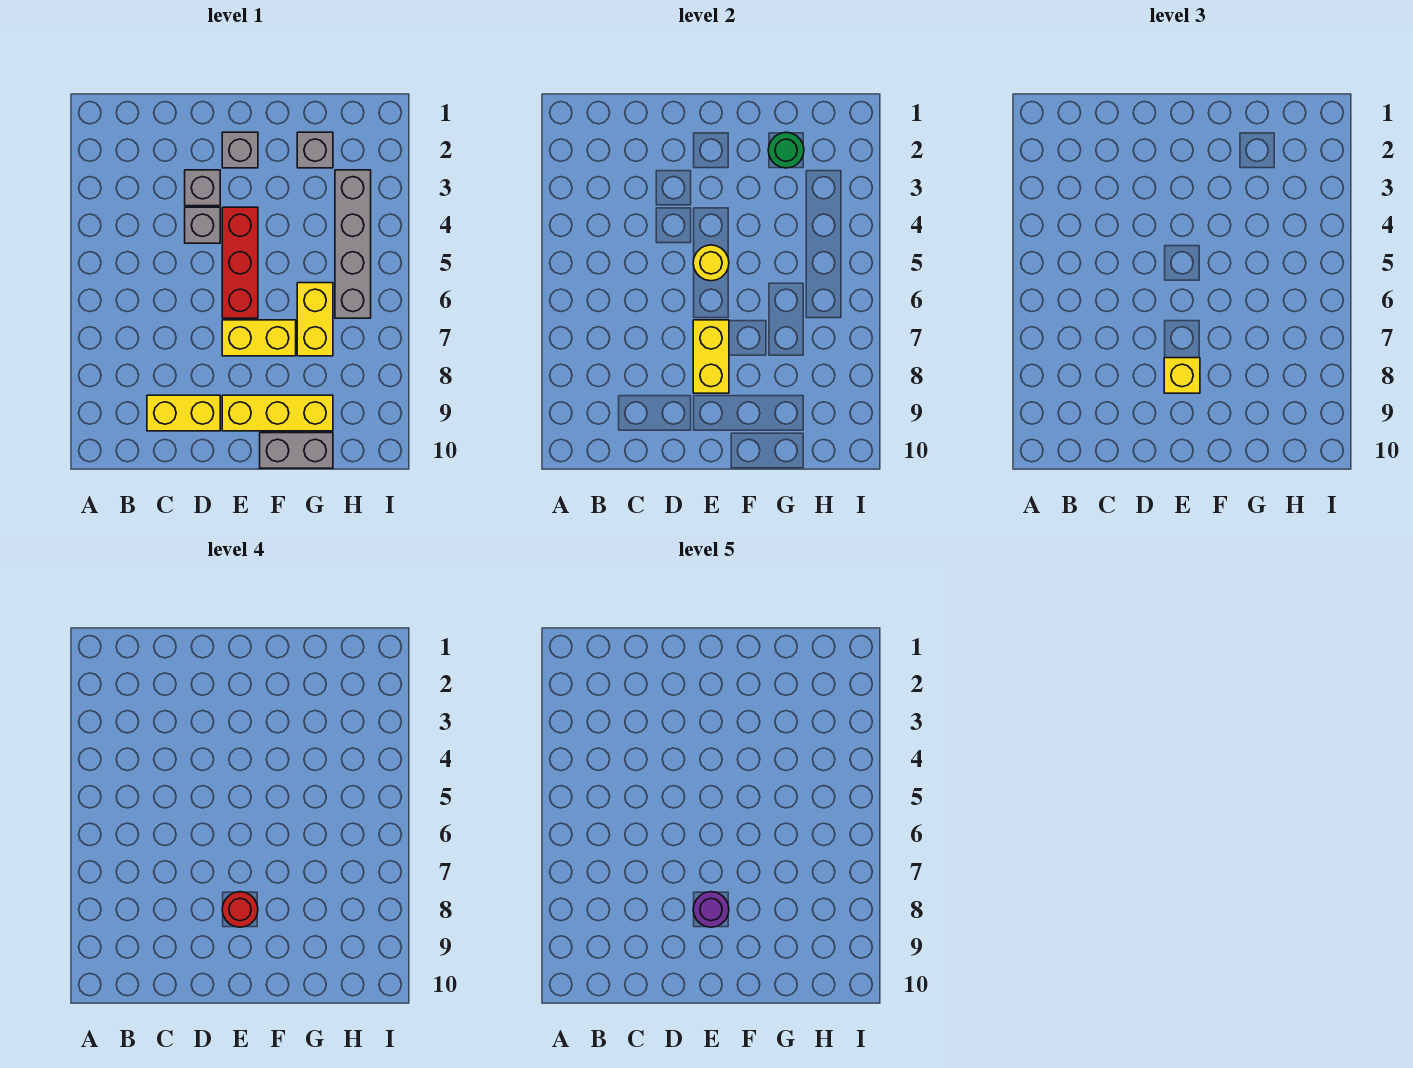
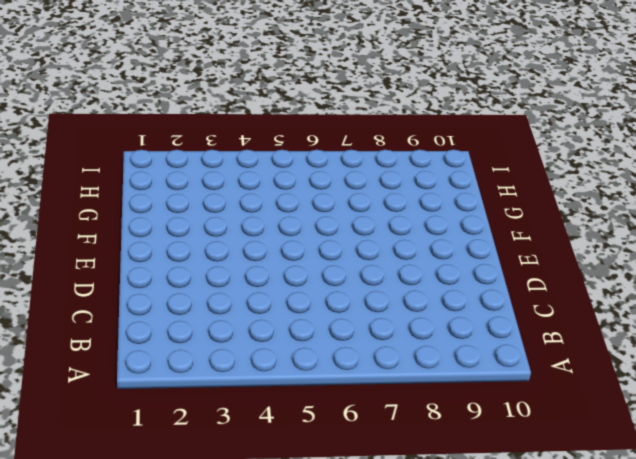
none -> yellow brick C9:D9 level 1
none -> grey brick D3 level 1
none -> grey brick D4 level 1

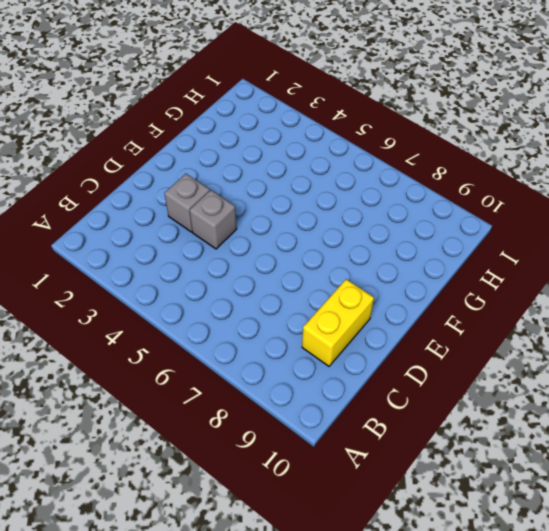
none -> grey brick E2 level 1
none -> red brick E4:E6 level 1
none -> yellow brick E7:F7 level 1

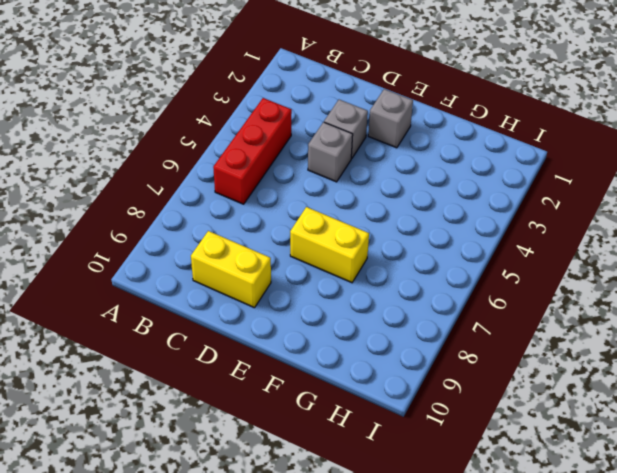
red brick B4:B6 level 1 -> red brick E4:E6 level 1
none -> yellow brick E9:G9 level 1
none -> grey brick F10:G10 level 1
none -> grey brick G2 level 1

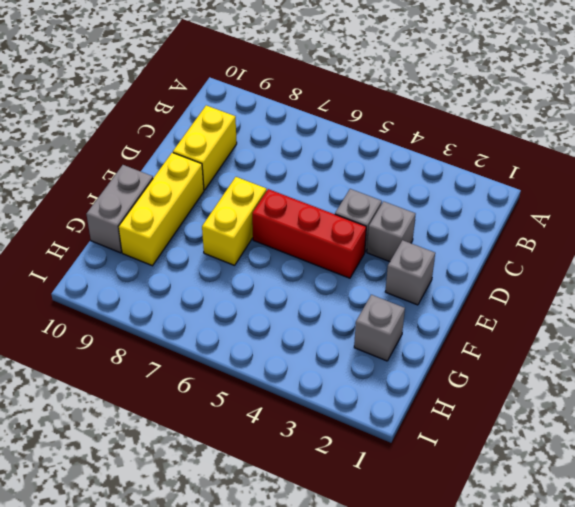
none -> yellow brick G6:G7 level 1
none -> grey brick H3:H6 level 1
none -> yellow round brick E5 level 2

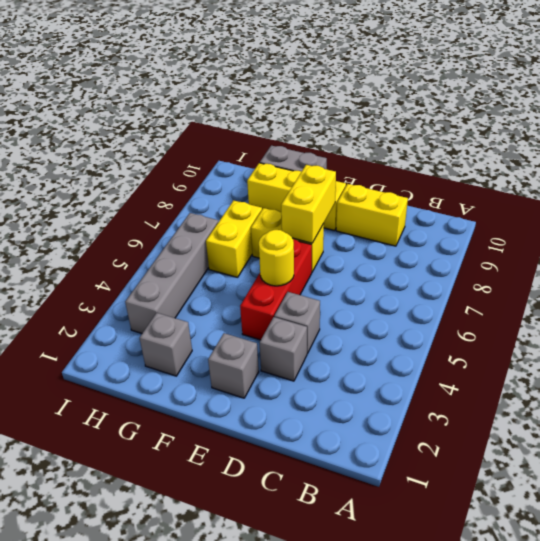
none -> green round brick G2 level 2
none -> yellow brick E8 level 3
none -> red round brick E8 level 4

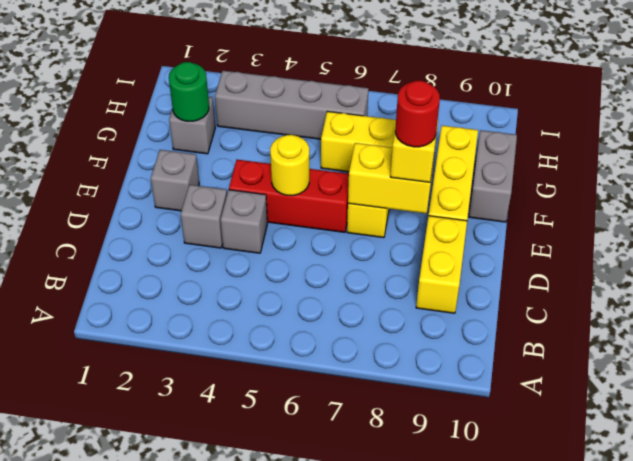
none -> purple round brick E8 level 5

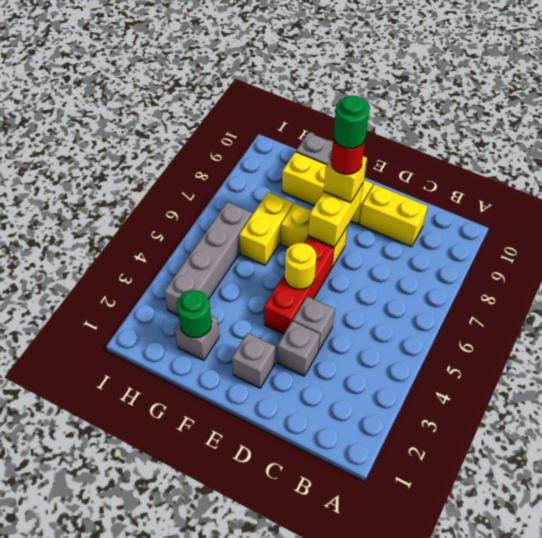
green round brick E8 level 5 -> purple round brick E8 level 5

